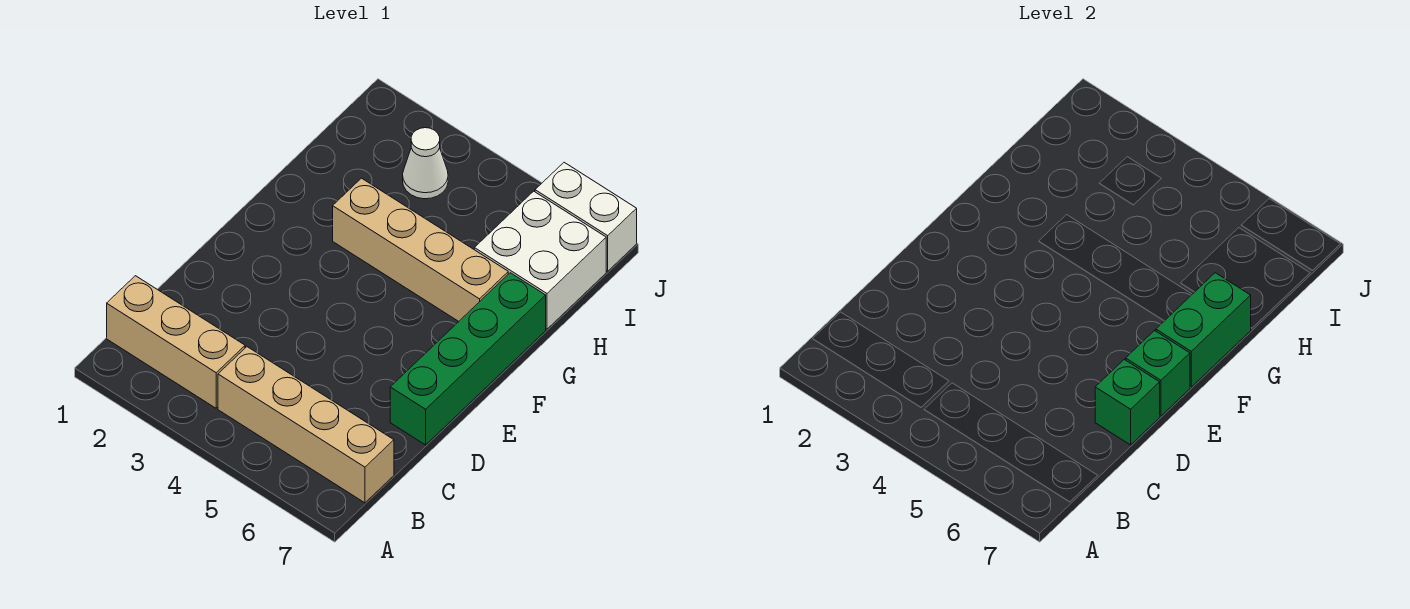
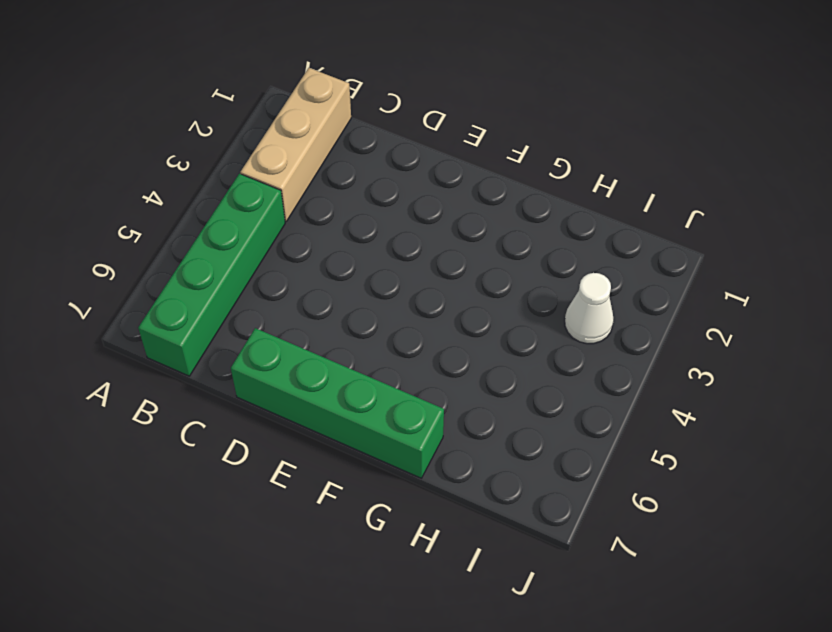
green brick B4:B7 level 1 -> tan brick B4:B7 level 1
none -> tan brick G3:G6 level 1
none -> white brick H6:I7 level 1

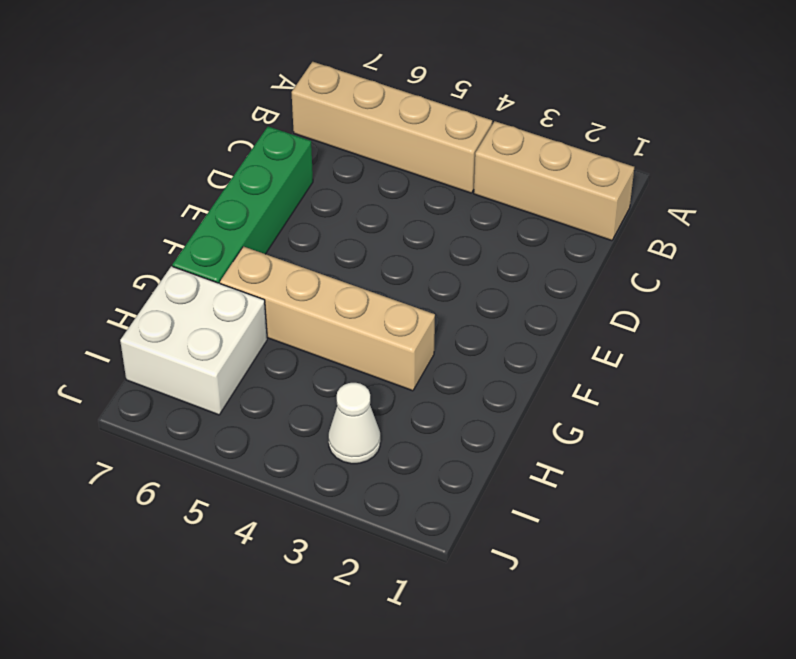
none -> white brick J6:J7 level 1
none -> green brick D7 level 2

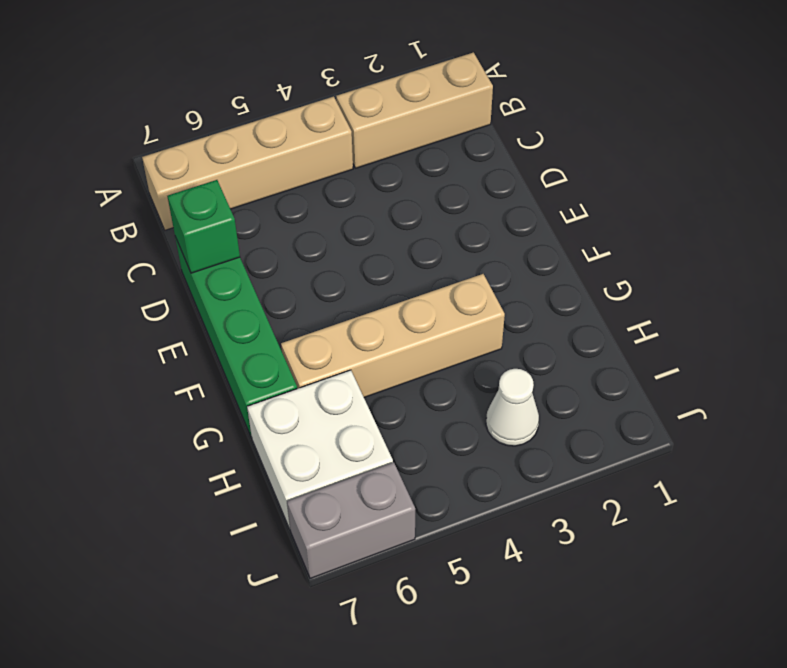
grey brick J6:J7 level 1 -> white brick J6:J7 level 1
none -> green brick E7 level 2
none -> green brick F7:G7 level 2

